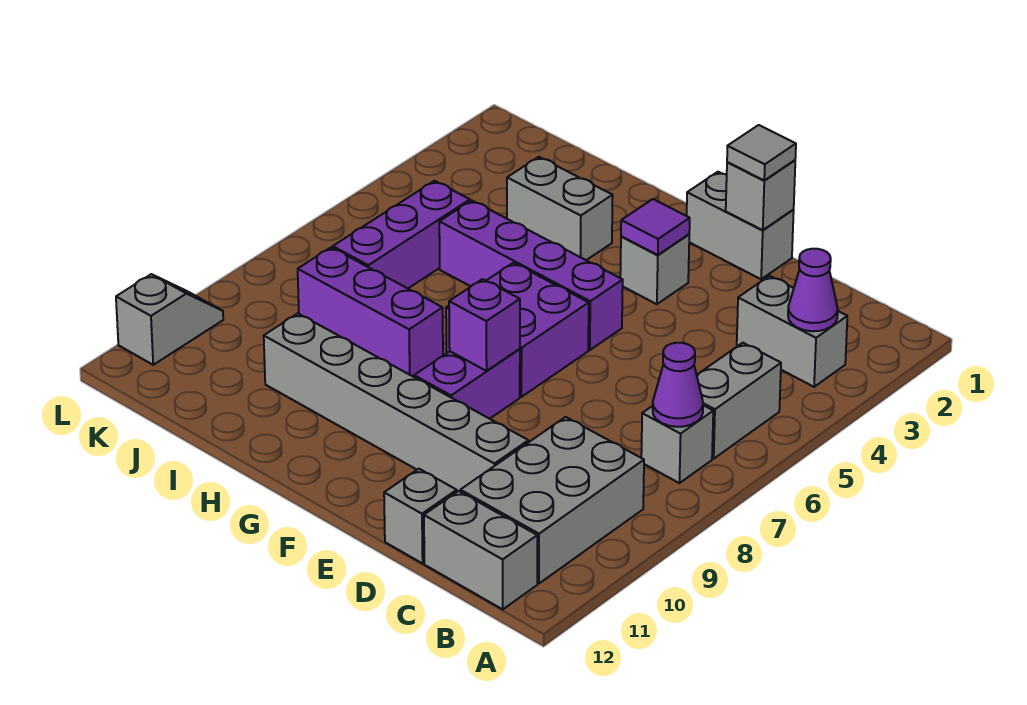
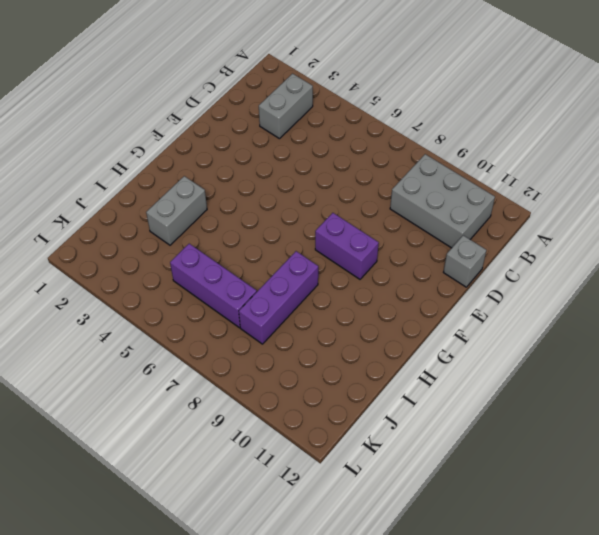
none -> grey brick B5:B6 level 1
none -> grey brick B7 level 1
none -> grey brick B12:C12 level 1

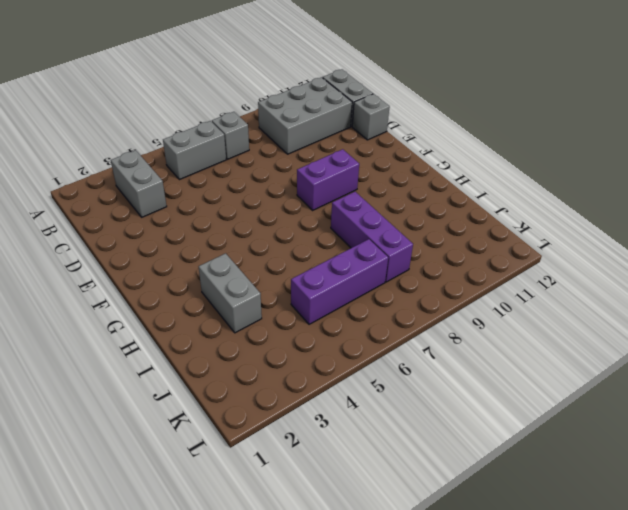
none -> grey brick D10:I10 level 1
none -> grey brick E1:F1 level 1
none -> grey brick F3 level 1

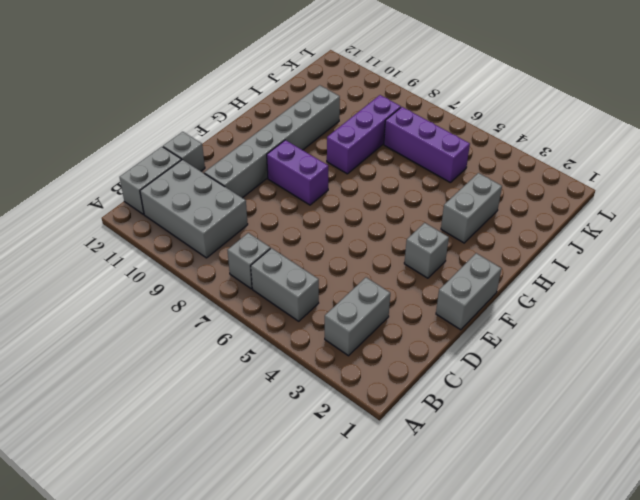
none -> purple brick F5:I5 level 1
none -> purple brick F6:G7 level 1
none -> grey slope L10:L11 level 1 top 11

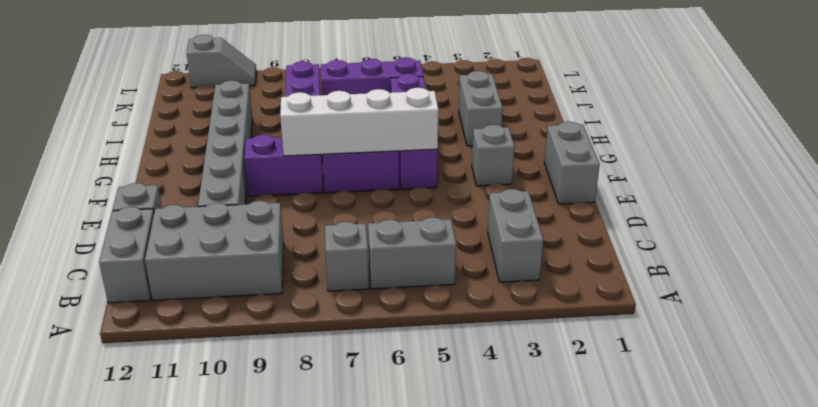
white brick F5:F8 level 2 -> purple brick F8 level 2
none -> purple cone B3 level 2
none -> purple cone B7 level 2
none -> grey brick E1 level 2

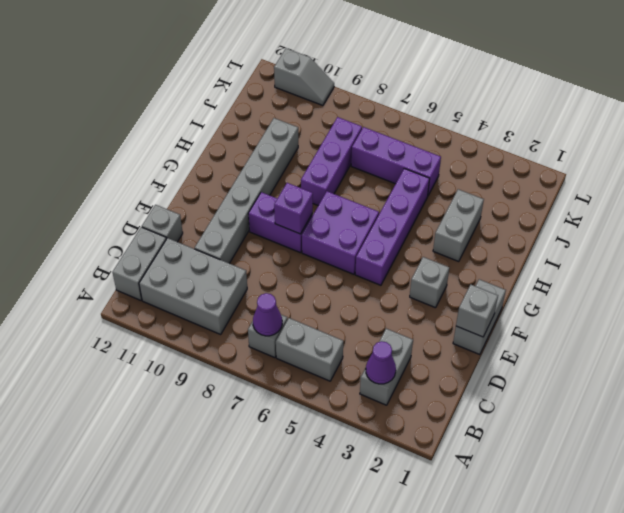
none -> purple tile F3 level 2
none -> grey tile E1 level 3

